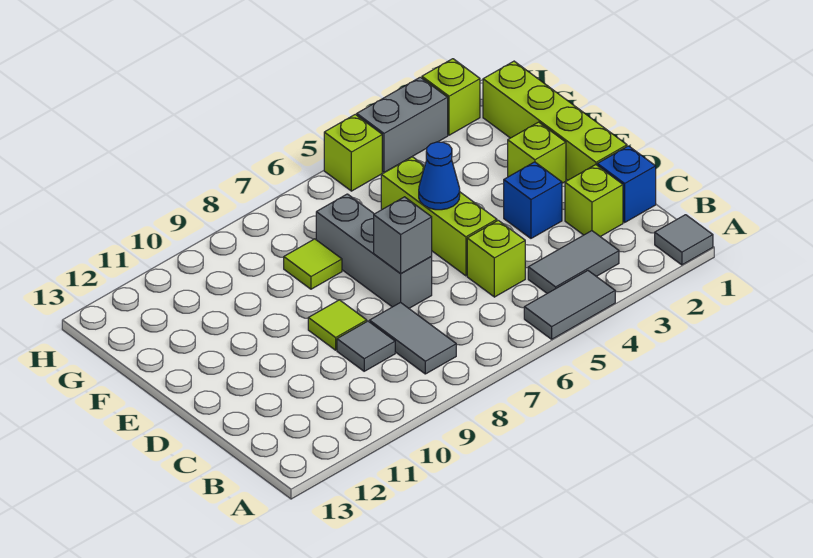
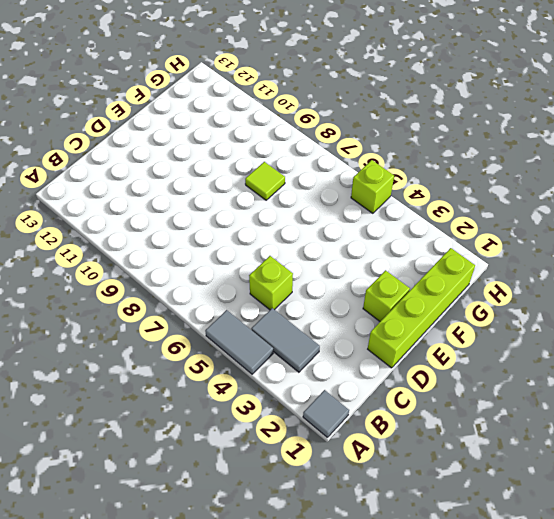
none -> grey tile B8:C8 level 1
none -> blue brick C1 level 1
none -> lime brick C2 level 1

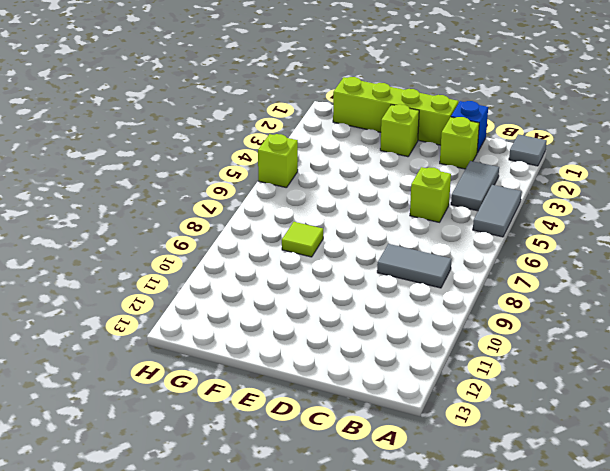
none -> grey tile C9 level 1
none -> blue brick D3 level 1
none -> lime brick D5:F5 level 1

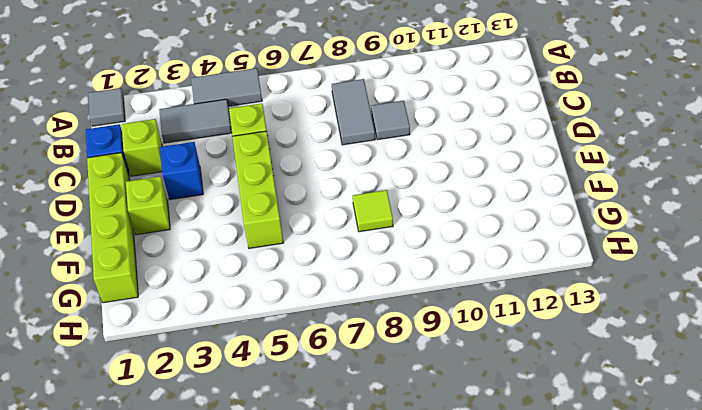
none -> grey brick D7:F7 level 1
none -> lime tile D9 level 1
none -> lime brick H2 level 1

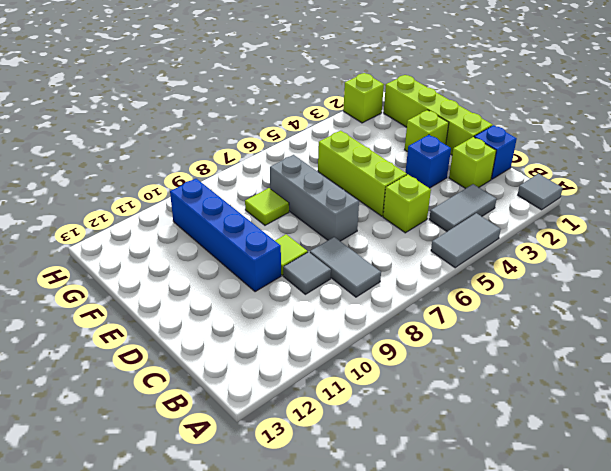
blue brick D10:G10 level 1 -> none
none -> grey brick H3:H4 level 1
none -> lime brick H5 level 1
none -> grey brick D7 level 2

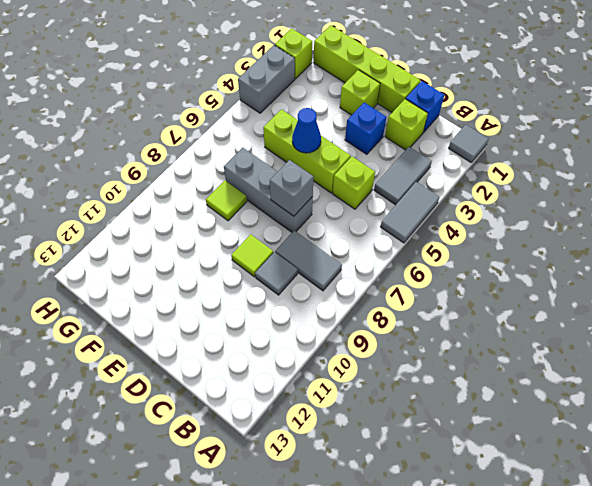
none -> lime brick H5 level 1

